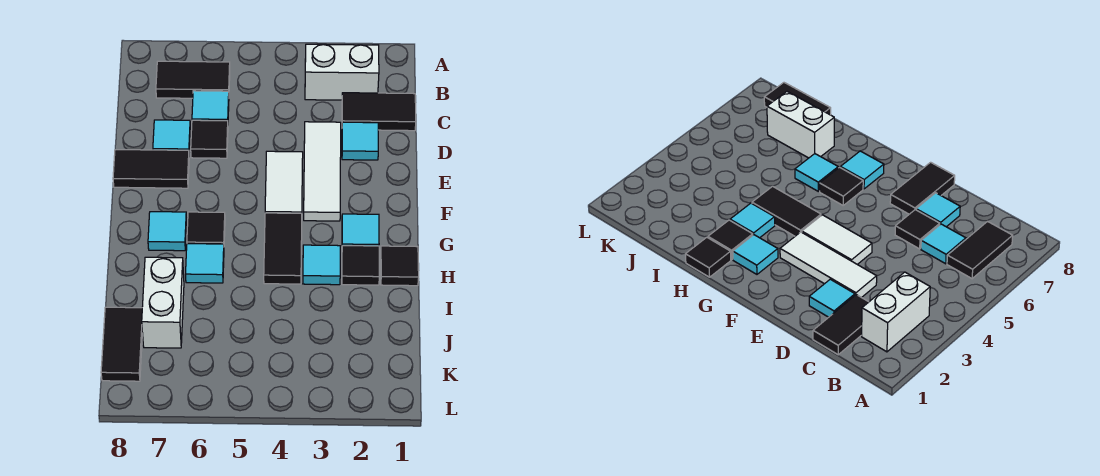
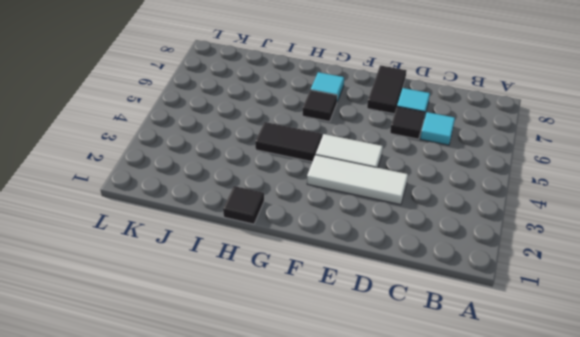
none -> white brick B2:B3 level 1
none -> black tile B6:B7 level 1
none -> black tile C1:C2 level 1

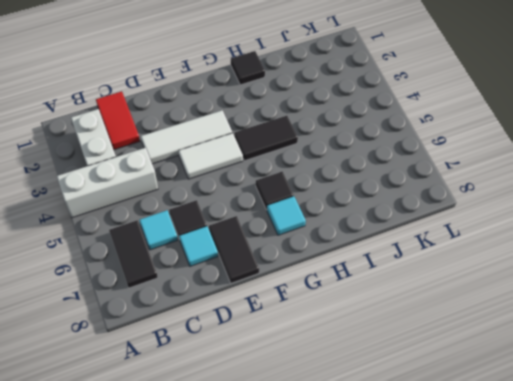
white brick A4:C4 level 1 -> none
red tile C1:C2 level 1 -> black tile C1:C2 level 1
none -> cyan tile D2 level 1
none -> cyan tile G2 level 1
none -> black tile H2 level 1

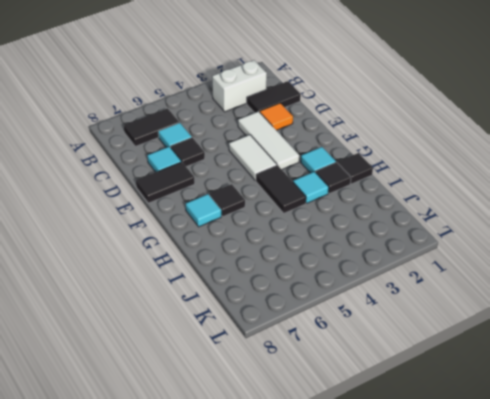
orange tile D2 level 1 -> cyan tile D2 level 1
none -> cyan tile H6 level 1
none -> white brick I7:J7 level 1
none -> black tile J8:K8 level 1

